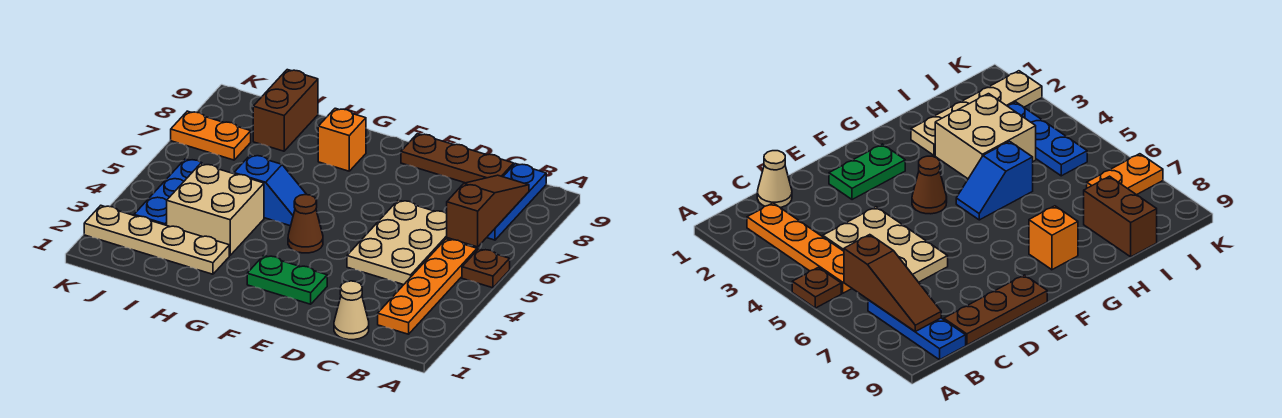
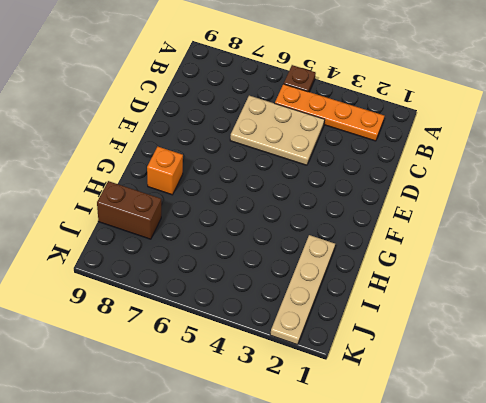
none -> blue plate B7:B9 level 1
none -> tan cone C1 level 1
none -> brown plate C9:E9 level 1

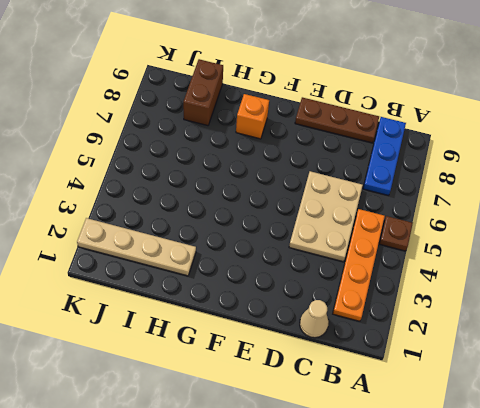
none -> green plate E2:F2 level 1
none -> brown cone F4 level 1
none -> blue slope G5:H5 level 1 top H

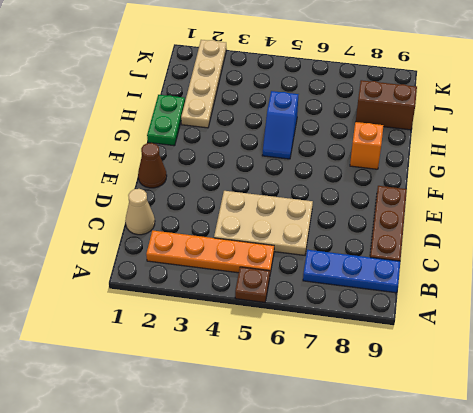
brown cone E1 level 1 -> brown cone F4 level 1
green plate G1:H1 level 1 -> green plate E2:F2 level 1
none -> tan brick H3:I4 level 1
none -> blue plate J3:J5 level 1
none -> orange plate J7:K7 level 1

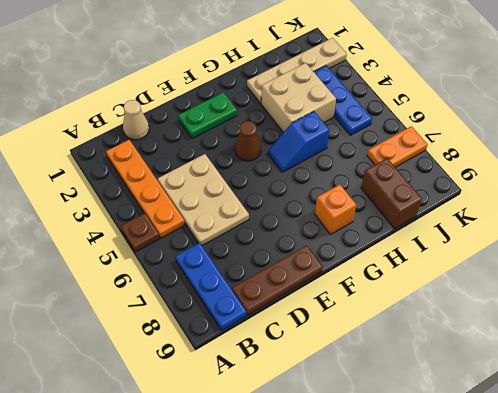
none -> brown slope B6:B8 level 2 top 6

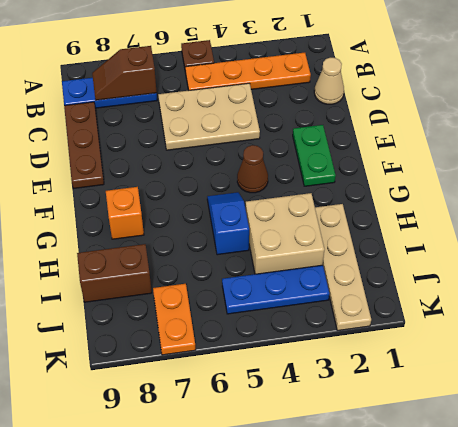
brown slope B7:B8 level 2 top 7 -> brown slope B6:B8 level 2 top 6

